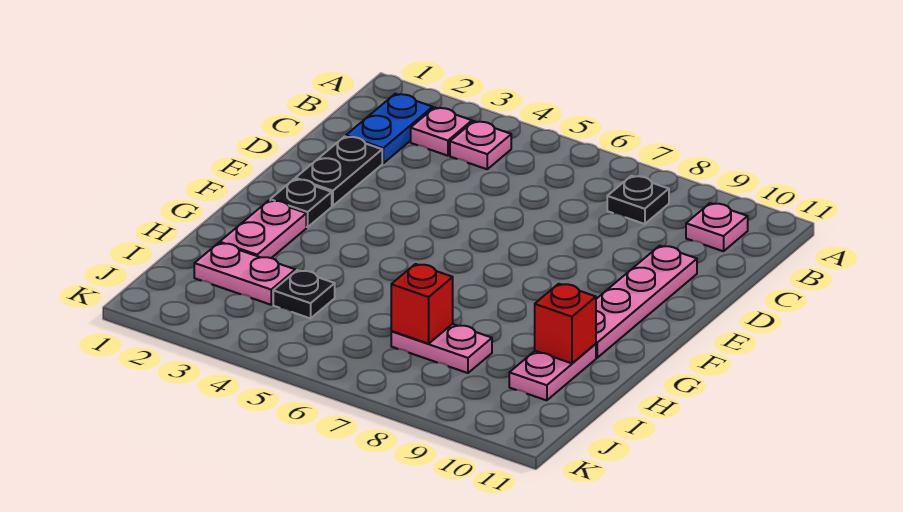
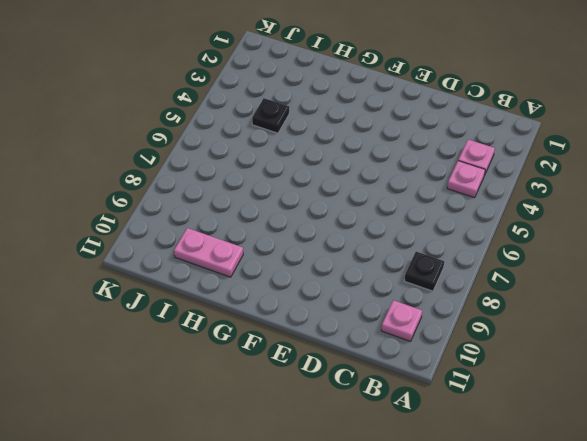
none -> blue plate B2:C2 level 1
none -> black plate D2:E2 level 1
none -> pink plate D10:G10 level 1

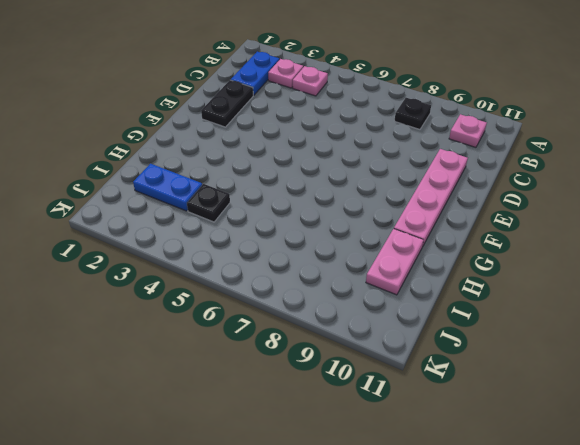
blue plate I2:I3 level 1 -> pink plate I2:I3 level 1
none -> black plate F2 level 1
none -> pink plate G2:H2 level 1
none -> pink plate I7:I8 level 1

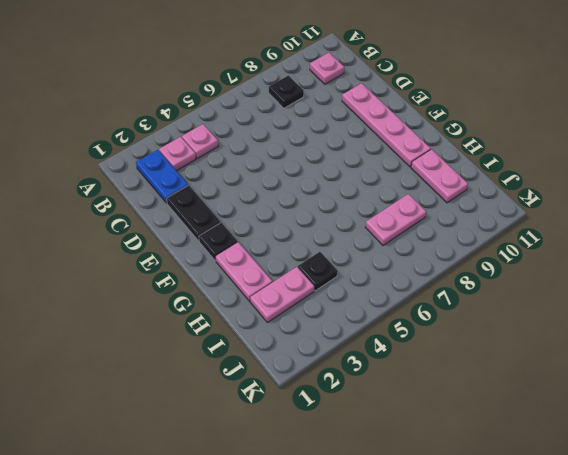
none -> red brick H10 level 2
none -> red brick I7 level 2

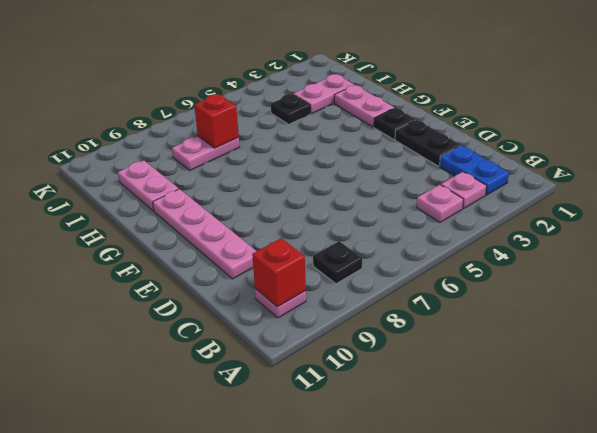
red brick B10 level 2 -> red brick H10 level 2

